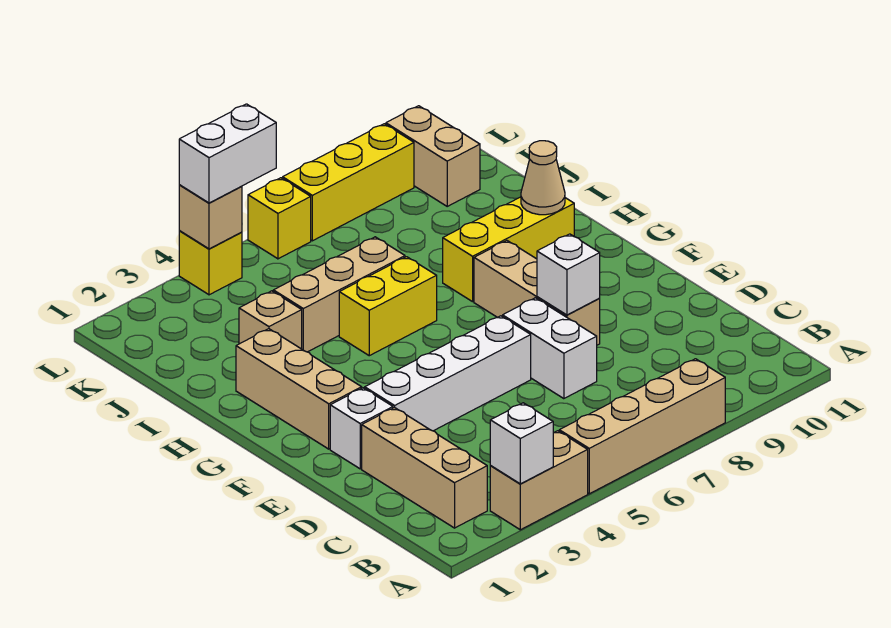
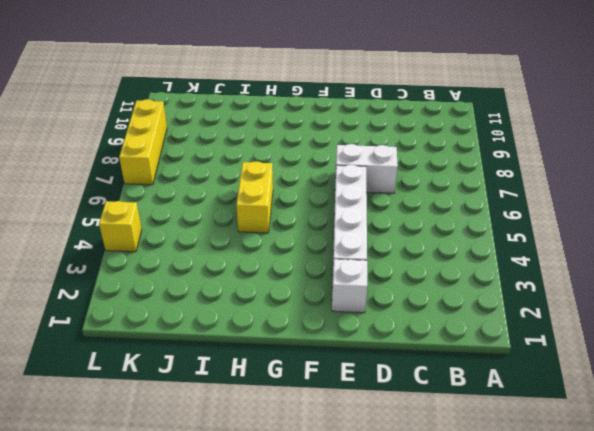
none -> tan brick A3:A4 level 1
none -> tan brick A5:A8 level 1
none -> tan brick B2:D2 level 1

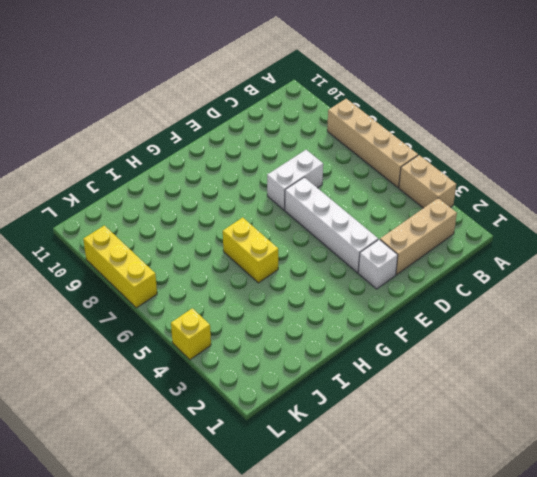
none -> tan brick E8:G8 level 1
none -> tan brick F2:H2 level 1
none -> yellow brick H8:H10 level 1

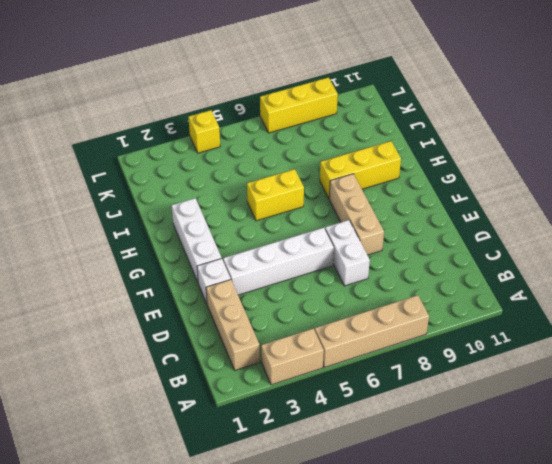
white brick F2:H2 level 1 -> tan brick F2:H2 level 1
none -> tan brick I3 level 1
none -> tan brick I4:I6 level 1
none -> tan brick K10:L10 level 1

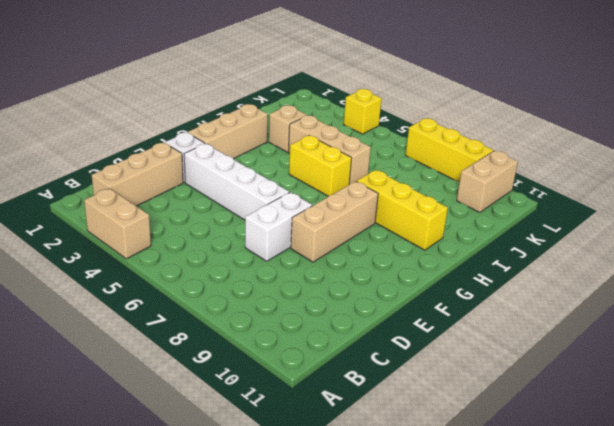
none -> tan brick A5:A8 level 1
none -> yellow brick L6 level 1
none -> white brick A3 level 2

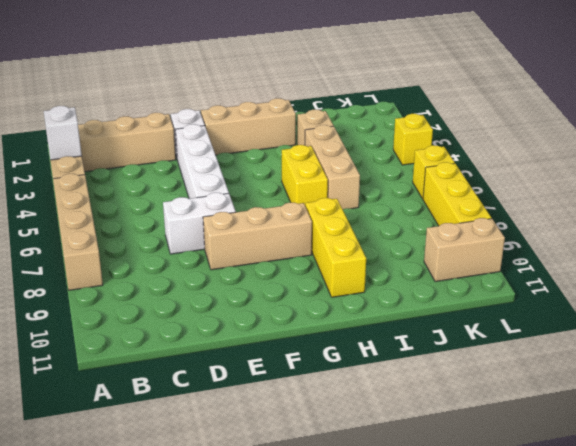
none -> white brick E8 level 2
none -> tan cone H10 level 2
none -> tan brick L4 level 2

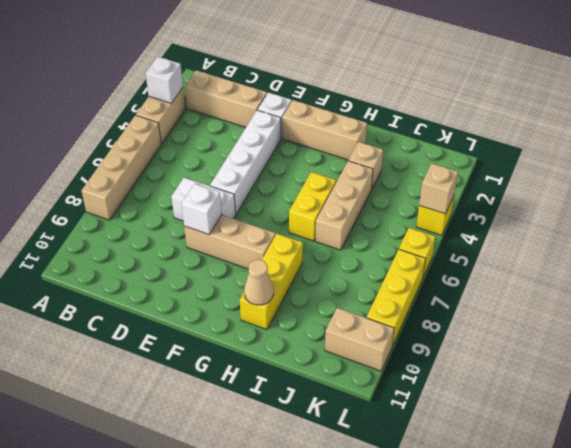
none -> white brick L4:L5 level 3

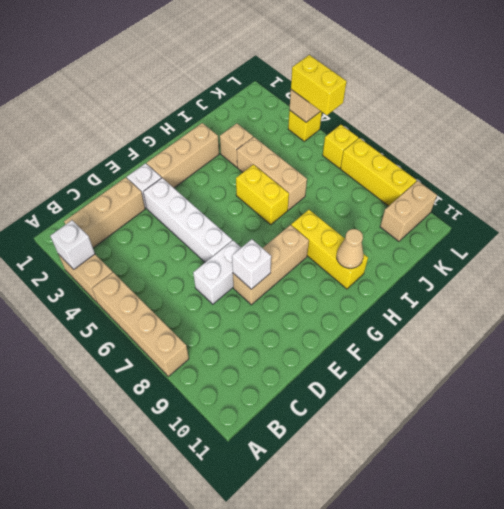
yellow brick L4:L5 level 3 -> white brick L4:L5 level 3

